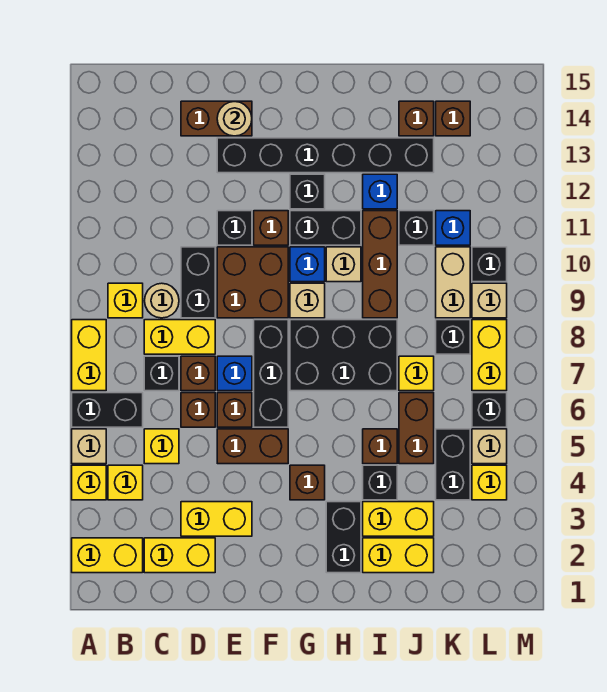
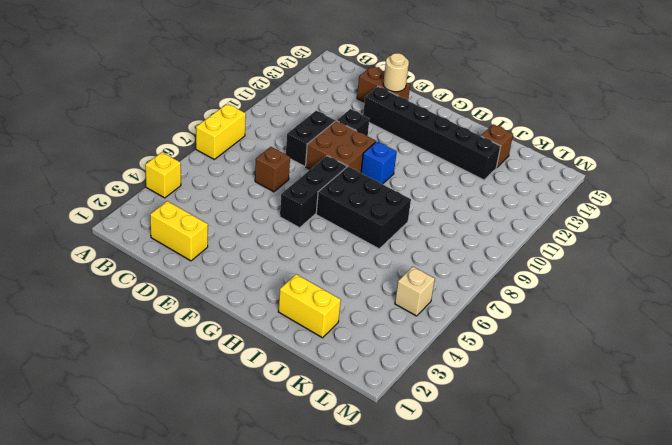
none -> yellow brick A2:B2 level 1
none -> tan brick A5 level 1
none -> black brick A6:B6 level 1
none -> yellow brick B4 level 1

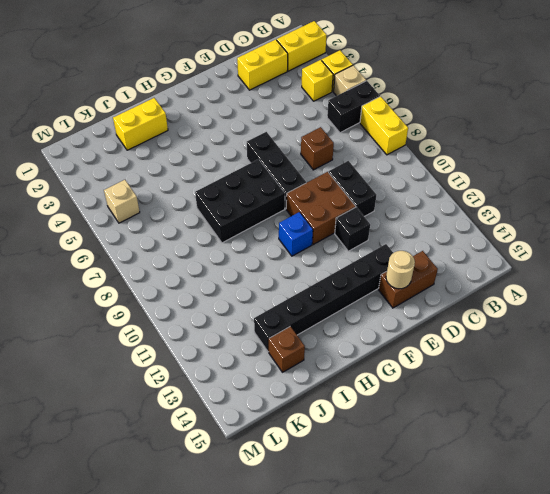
none -> yellow brick B9 level 1
none -> yellow brick C5 level 1
none -> black brick C7 level 1
none -> yellow brick C8:D8 level 1

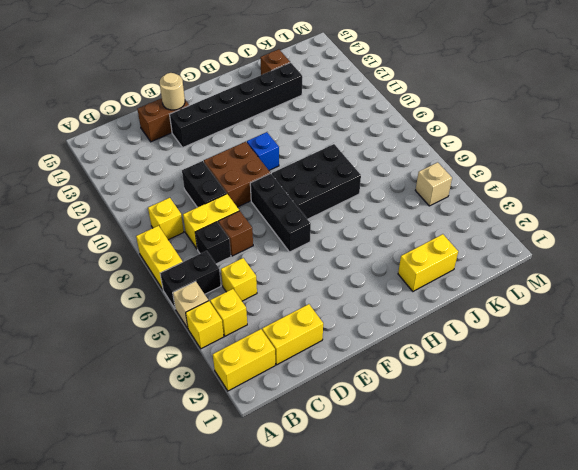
none -> tan round brick C9 level 1
none -> yellow brick D3:E3 level 1
none -> brown brick D6 level 1
none -> brown brick E5:F5 level 1

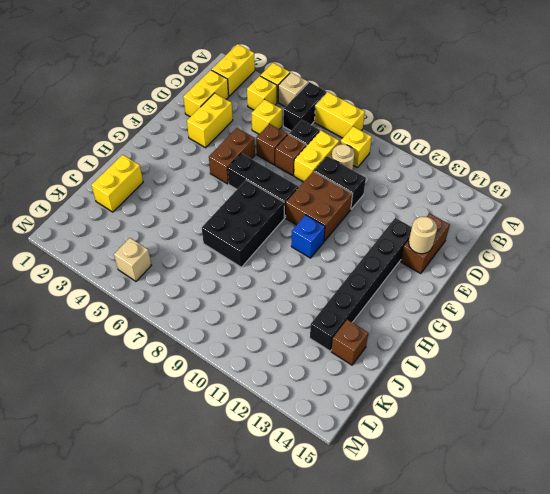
none -> brown brick E6 level 1
none -> blue brick E7 level 1
none -> black brick E11 level 1
none -> brown brick F11 level 1

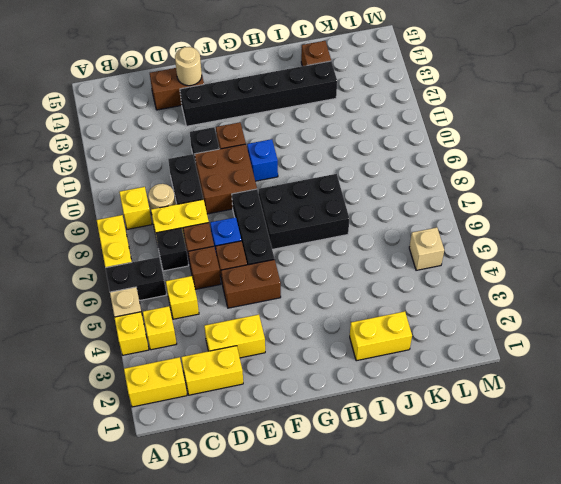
none -> brown brick G4 level 1
none -> tan brick G9 level 1
none -> black brick G11:H11 level 1
none -> black brick G12 level 1

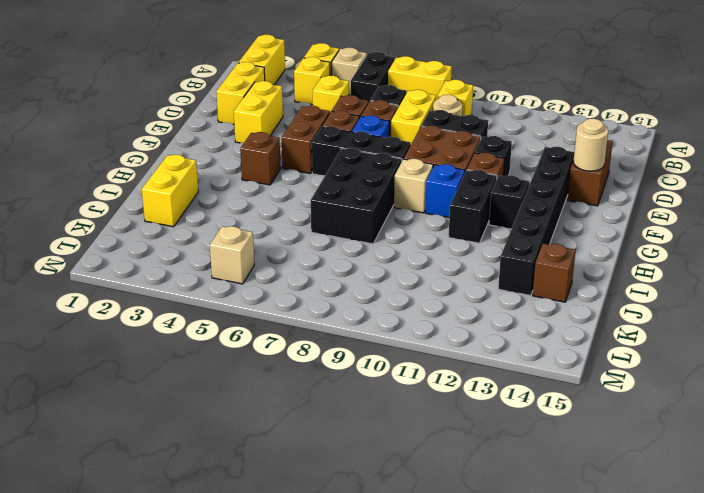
none -> black brick H2:H3 level 1
none -> tan brick H10 level 1
none -> yellow brick I3:J3 level 1
none -> black brick I4 level 1

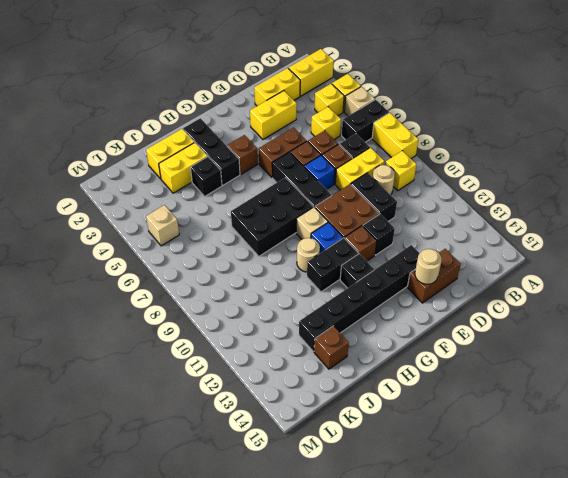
black brick H2:H4 level 1 -> black brick H2:H3 level 1
tan round brick H10 level 1 -> tan brick H10 level 1
none -> brown brick I5 level 1
none -> brown brick I9:I11 level 1
none -> blue brick I12 level 1
none -> brown brick J5:J6 level 1

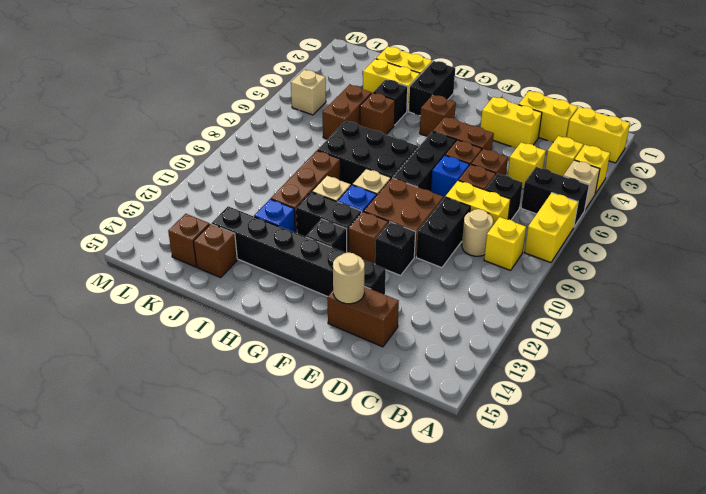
none -> yellow brick J7 level 1
none -> black brick J11 level 1
none -> black brick K4:K5 level 1
none -> black brick K8 level 1

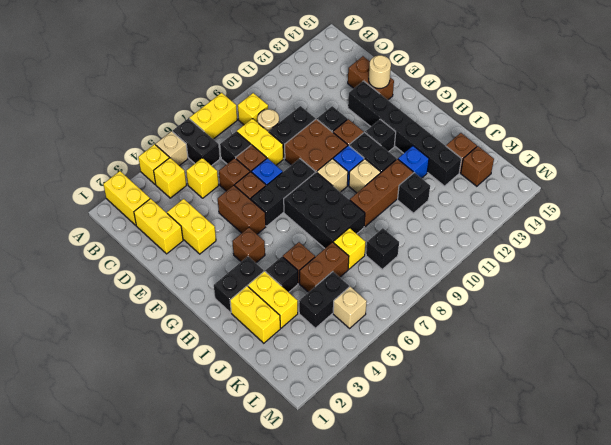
none -> tan brick K9:K10 level 1
none -> blue brick K11 level 1
none -> yellow brick L4 level 1
none -> black brick L6 level 1

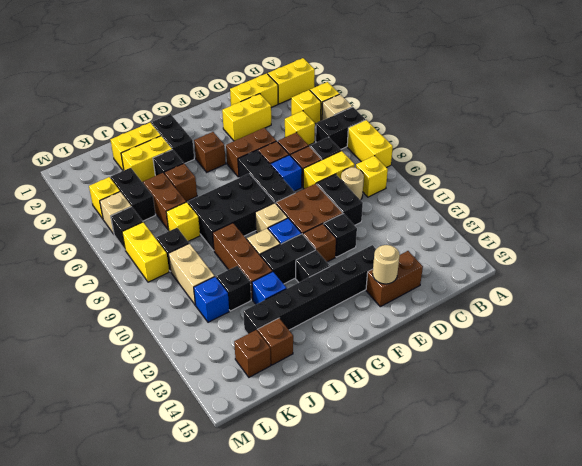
none -> tan brick L9 level 1
none -> black brick L10 level 1

